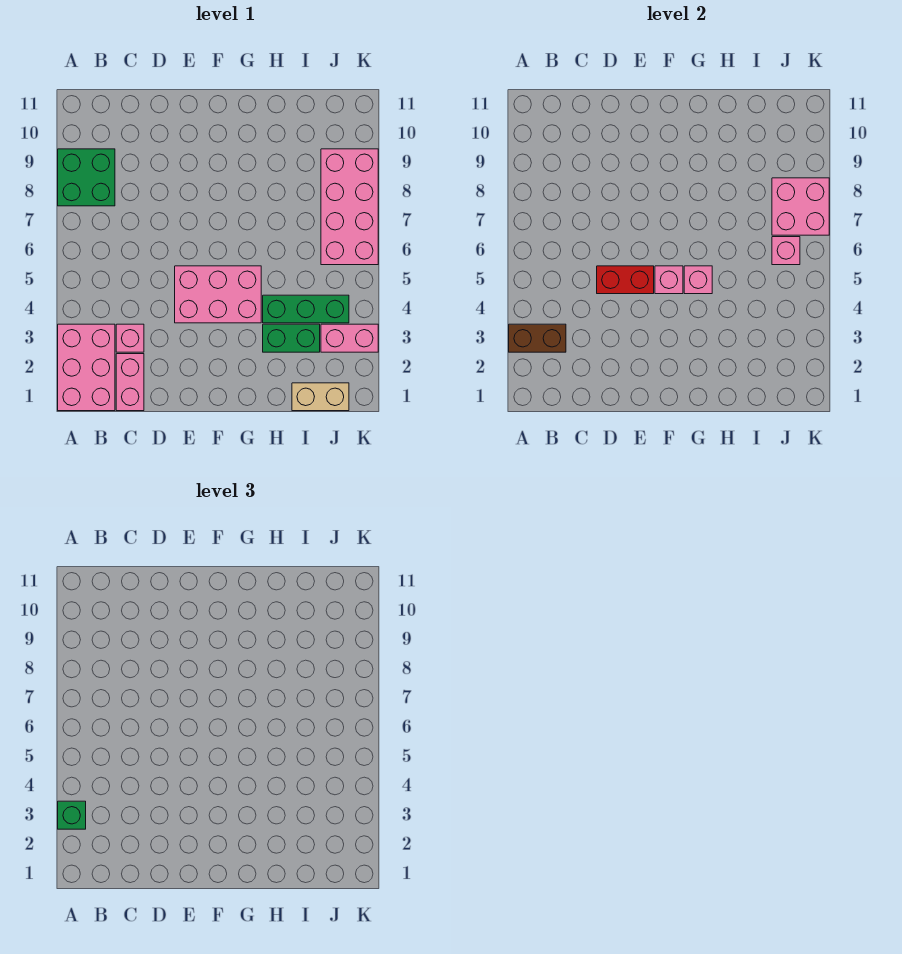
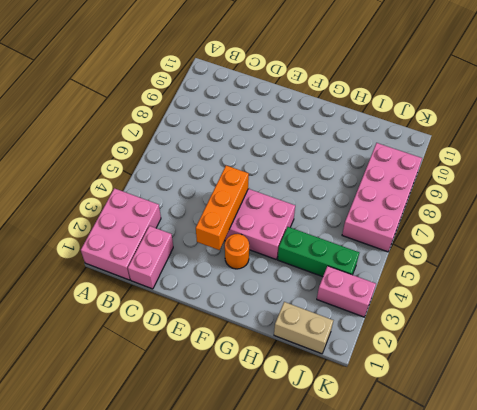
orange brick E3:E5 level 2 -> red brick D5:E5 level 2
orange round brick F3 level 1 -> none
none -> green brick A8:B9 level 1
none -> pink brick C3 level 1
none -> green brick H3:I3 level 1

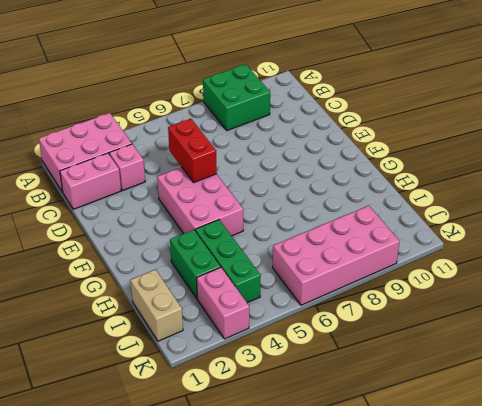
none -> brown brick A3:B3 level 2
none -> pink brick F5 level 2
none -> pink brick G5 level 2

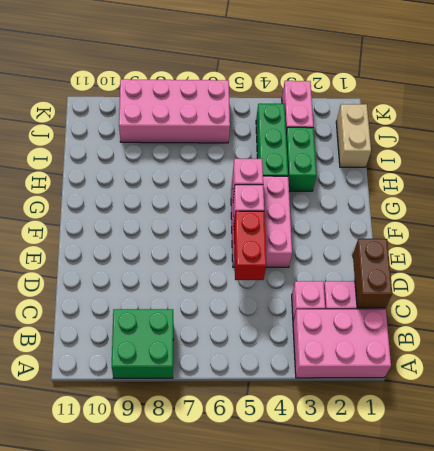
brown brick C1:D1 level 2 -> brown brick A3:B3 level 2
none -> pink brick J6 level 2
none -> pink brick J7:K8 level 2
none -> green brick A3 level 3

